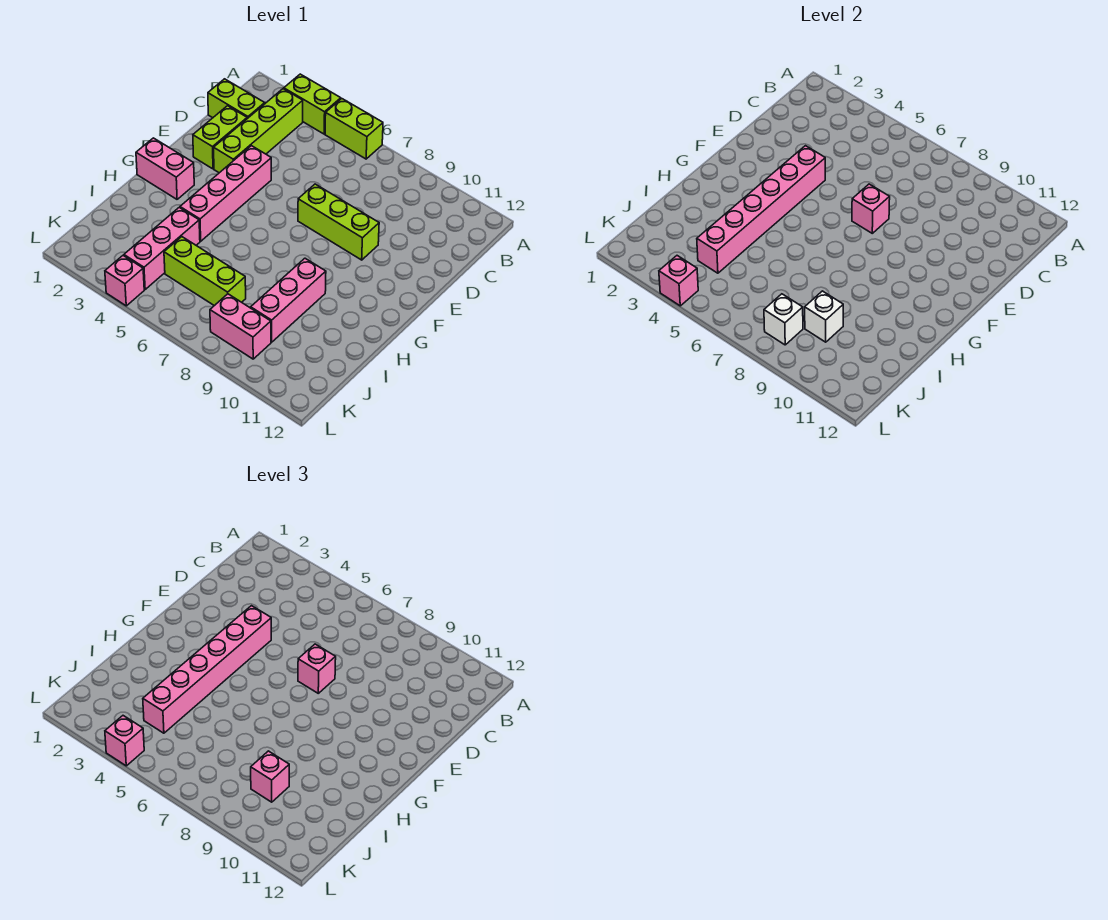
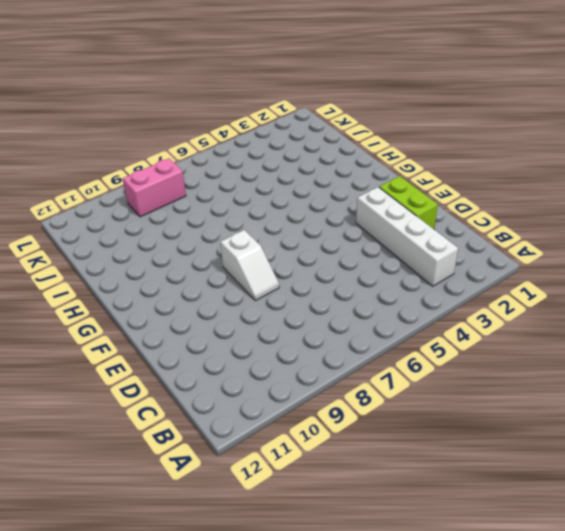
white brick B3:E3 level 1 -> lime brick B3:E3 level 1
white slope E8:F8 level 1 top F -> lime brick E7:E9 level 1
none -> lime brick A3:A4 level 1
none -> lime brick A5:A6 level 1
none -> lime brick C1:C2 level 1

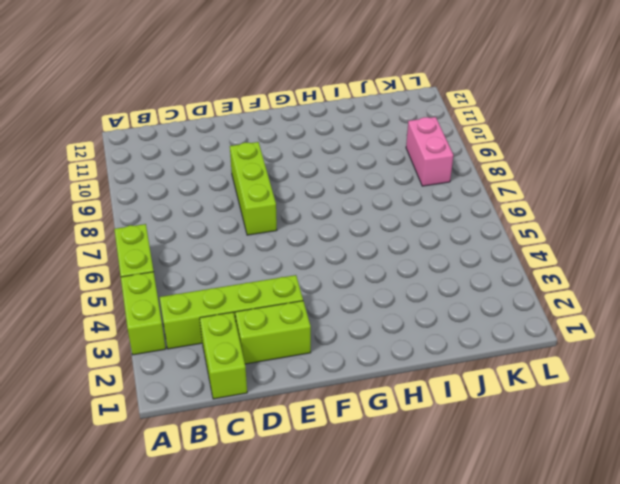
none -> pink brick E4:H4 level 1
none -> pink brick G1:G2 level 1
none -> pink brick H9:J9 level 1

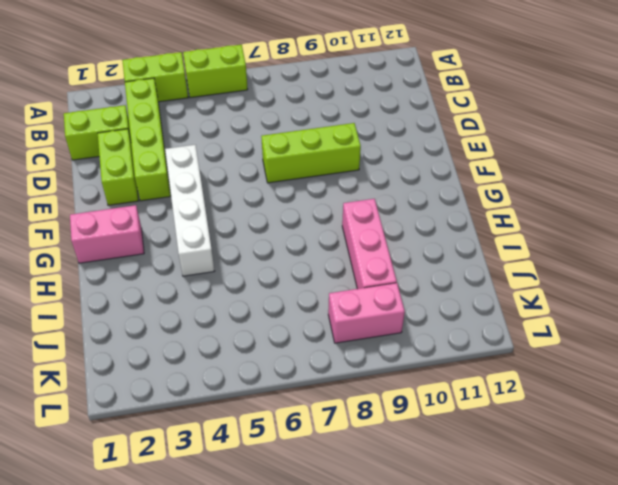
white brick E4:H4 level 1 -> pink brick E4:H4 level 1
none -> pink brick I4:K4 level 1
none -> lime brick J5:J7 level 1
none -> pink brick L4 level 1

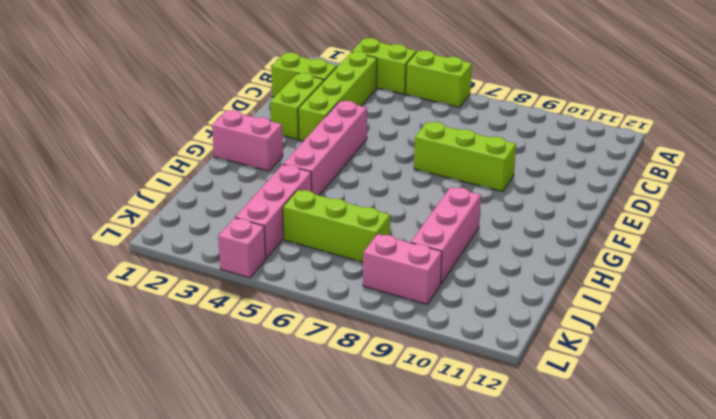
none -> pink brick E4:J4 level 2
none -> pink brick E7 level 2
none -> white brick J9 level 2

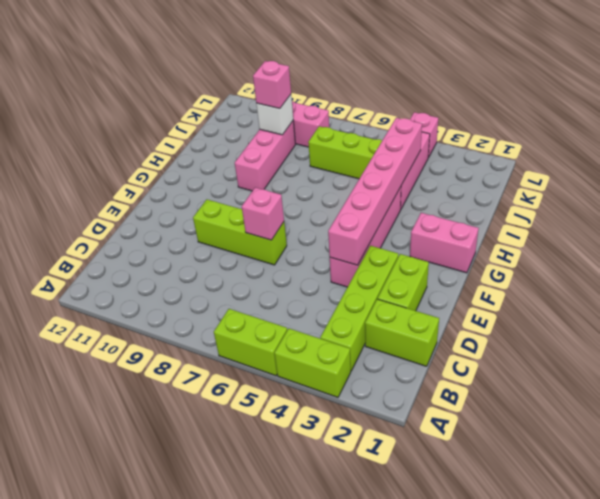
none -> white brick K8 level 2
none -> pink brick L4 level 2
none -> pink brick E4:J4 level 3

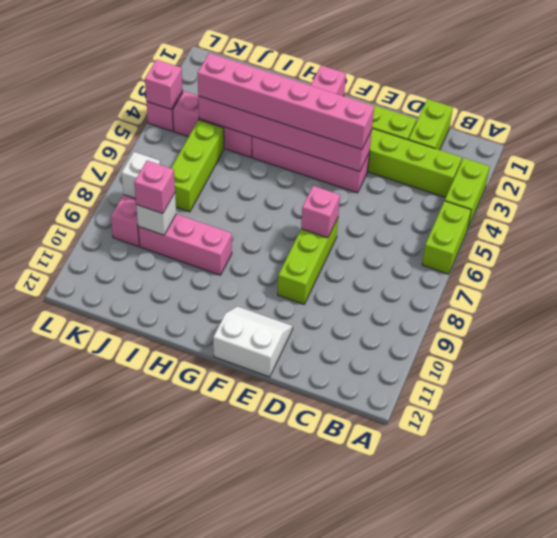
white slope E11:F12 level 1 top 12 -> none
none -> pink brick E7 level 3
none -> pink brick L4 level 3

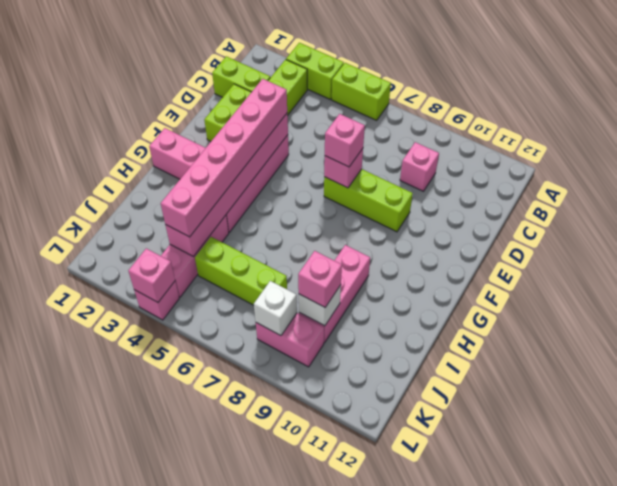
pink brick C9 level 1 -> pink brick L4 level 3

